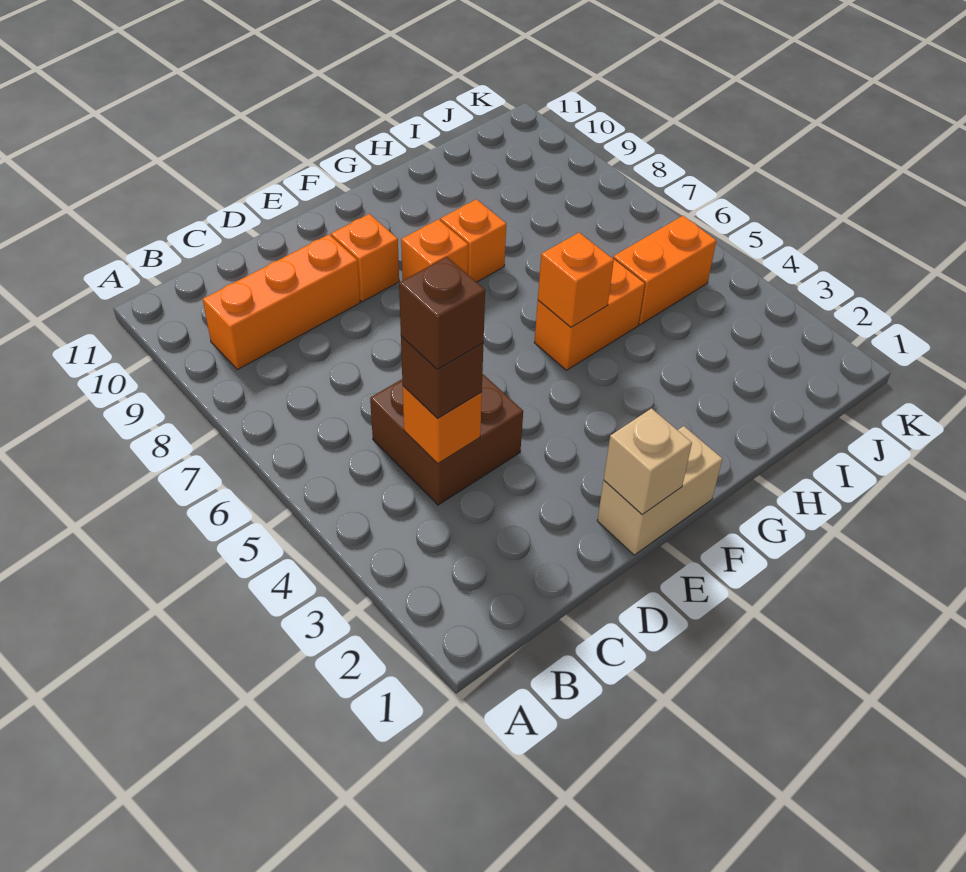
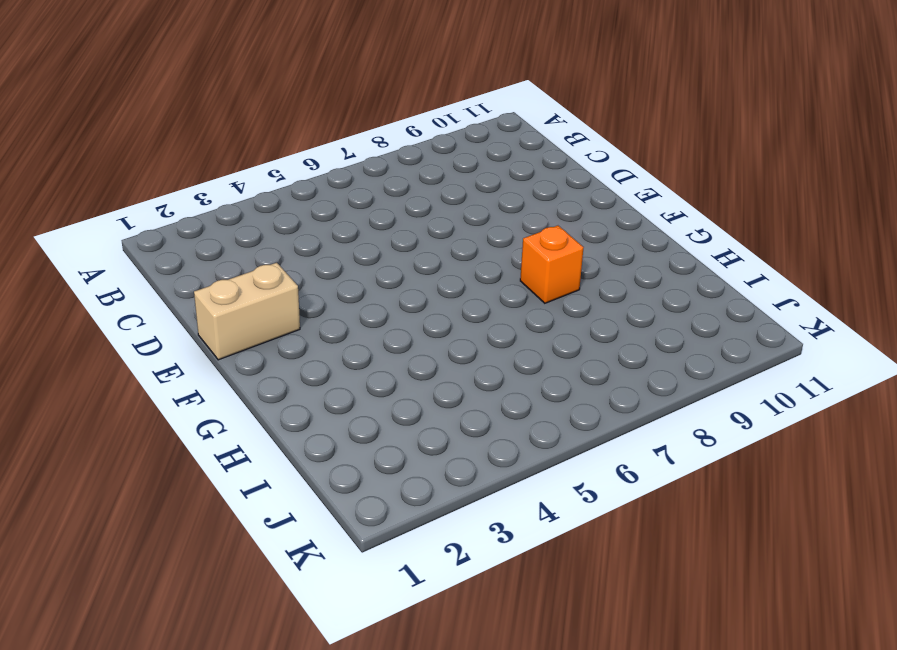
tan brick E1:E2 level 1 -> tan brick E1:F1 level 1
none -> orange brick B9:D9 level 1
none -> brown brick C4:D5 level 1
none -> orange brick E9 level 1

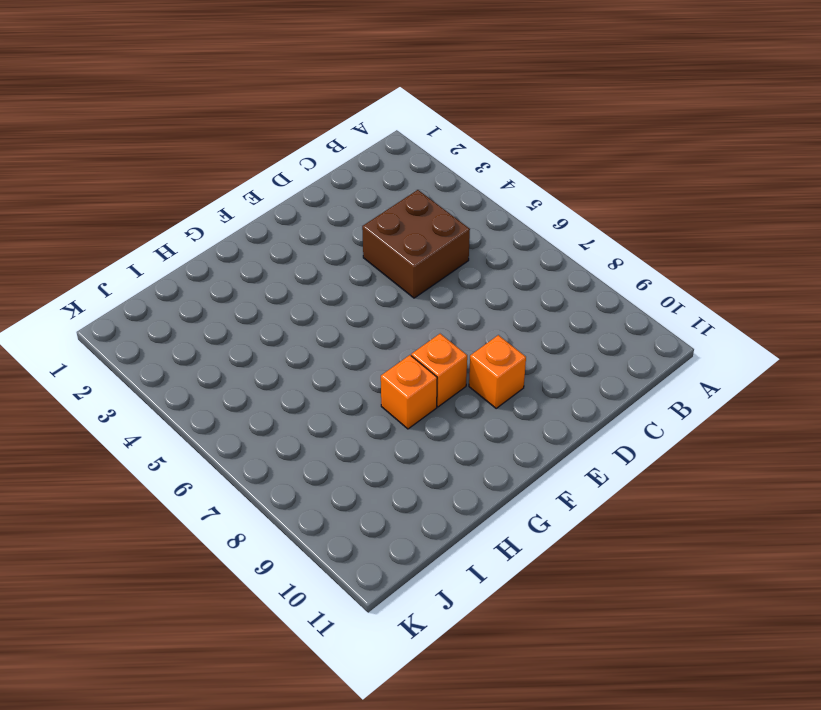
none -> orange brick B9:D9 level 1
none -> tan brick E1:F1 level 1
none -> orange brick G5:H5 level 1

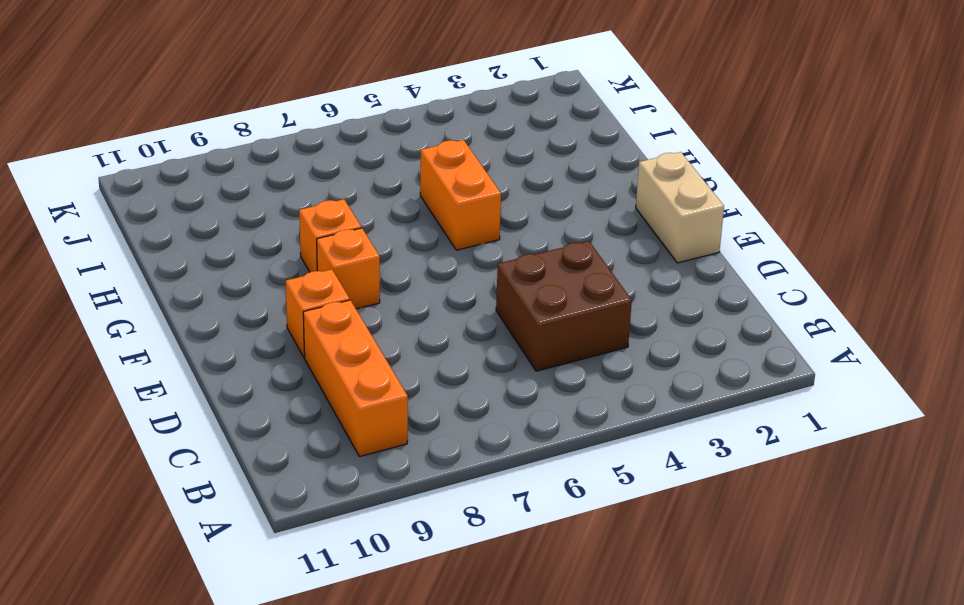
none -> orange brick I5:J5 level 1
none -> orange brick C4 level 2
none -> tan brick E1 level 2

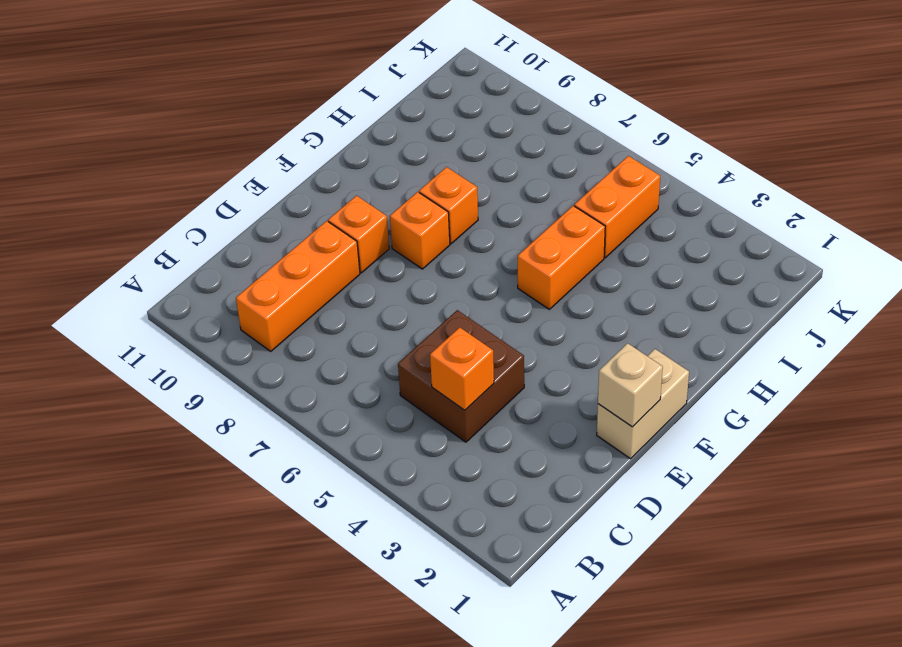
none -> orange brick G5 level 2
none -> brown brick C4 level 3
none -> brown brick C4 level 4

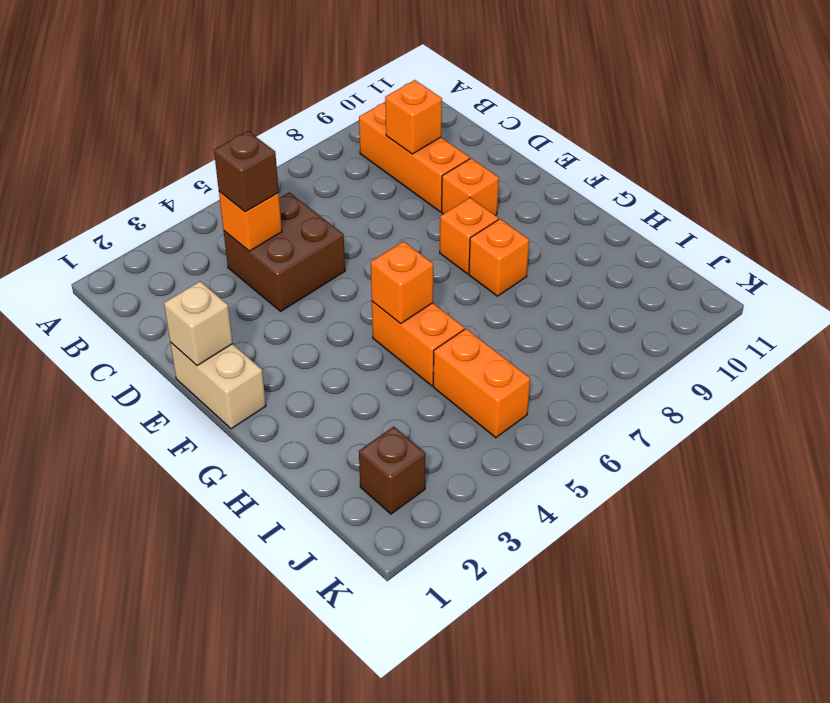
orange brick C9 level 2 -> none
brown brick J2 level 1 -> brown brick C4 level 4

